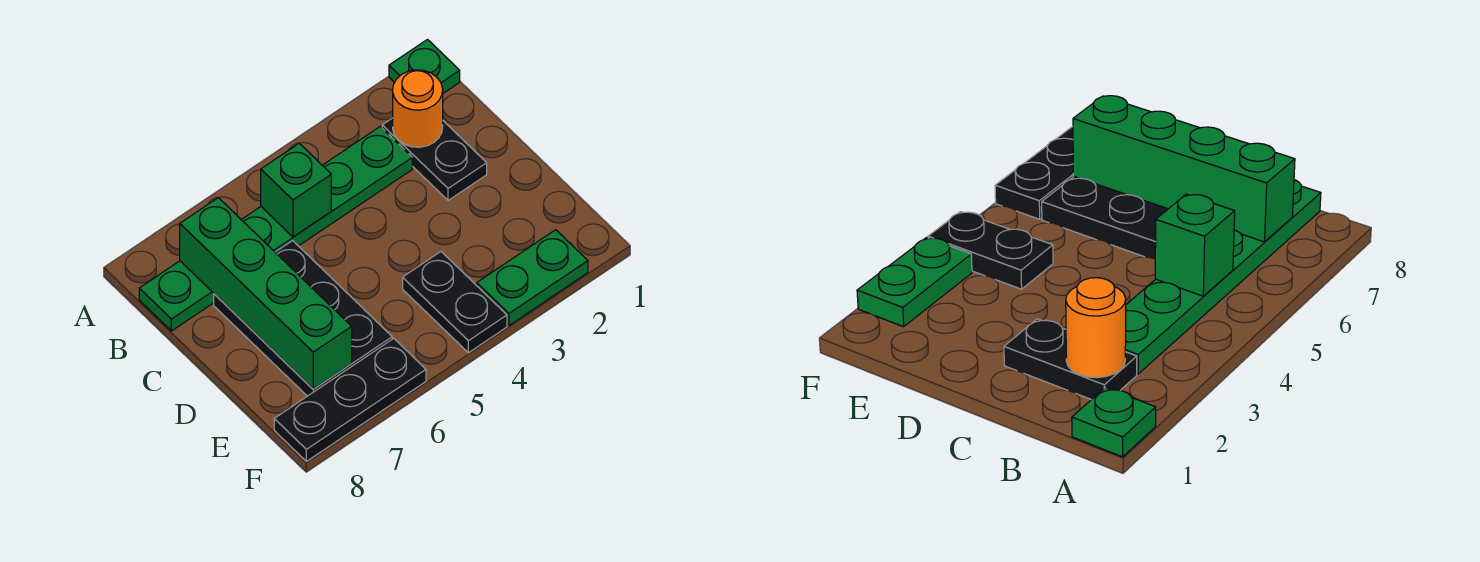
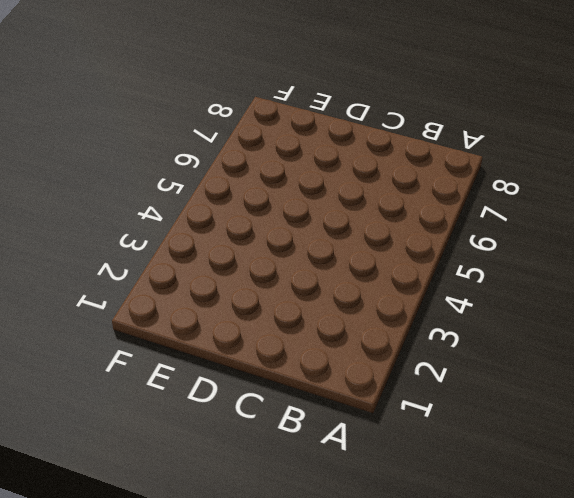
none -> green plate A1 level 1
none -> black plate B2:C2 level 1

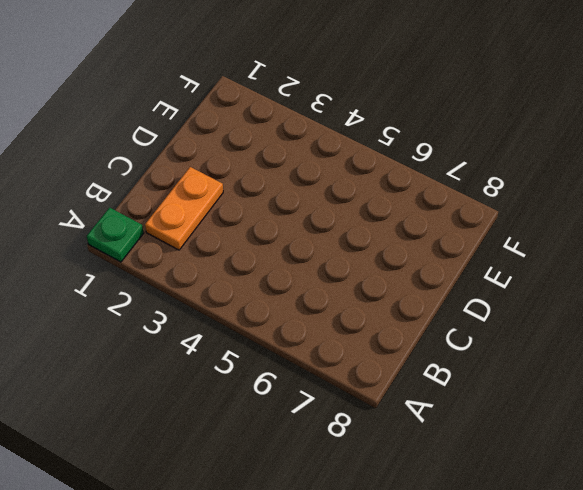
orange plate B2:C2 level 1 -> black plate B2:C2 level 1
none -> green plate B3:B8 level 1
none -> black plate C6:E7 level 1

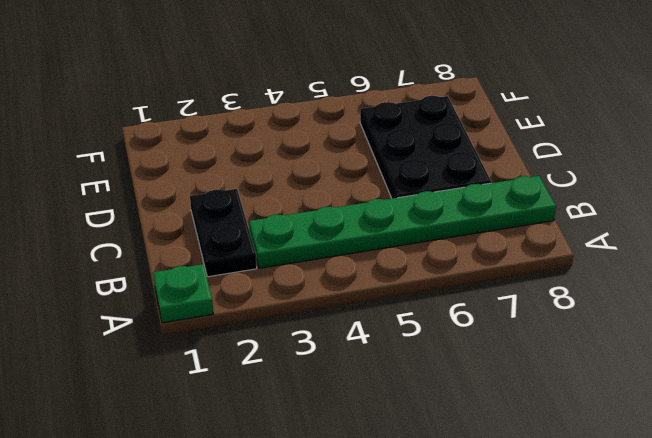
none -> black plate E4:F4 level 1
none -> green plate F2:F3 level 1

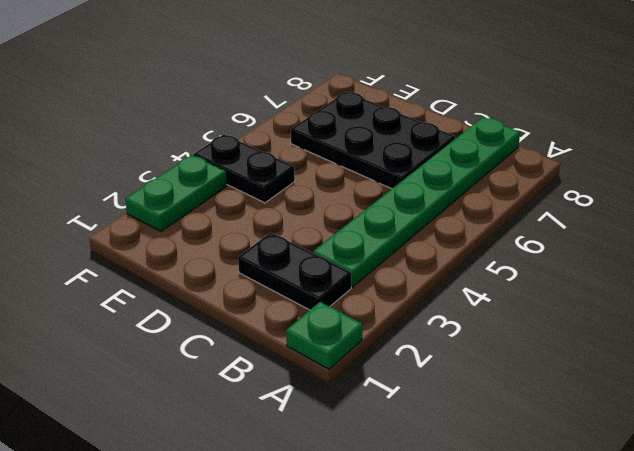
none -> black plate F6:F8 level 1
none -> orange round brick B2 level 2

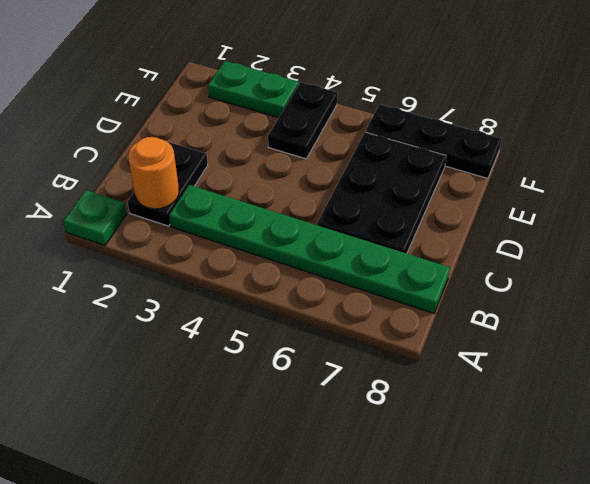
none -> green brick B5 level 2
none -> green brick B7:E7 level 2

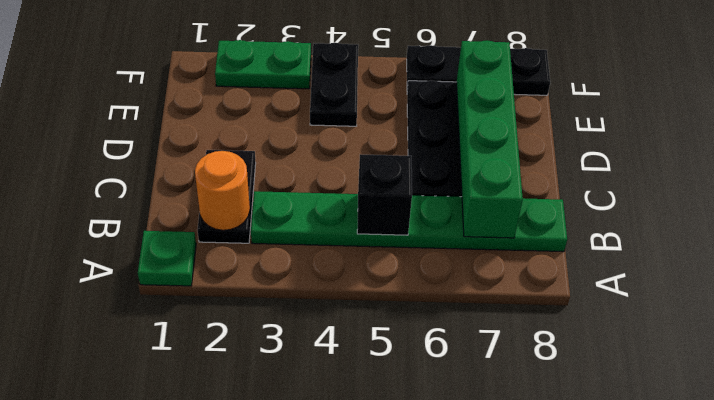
black brick B5 level 2 -> green brick B5 level 2

